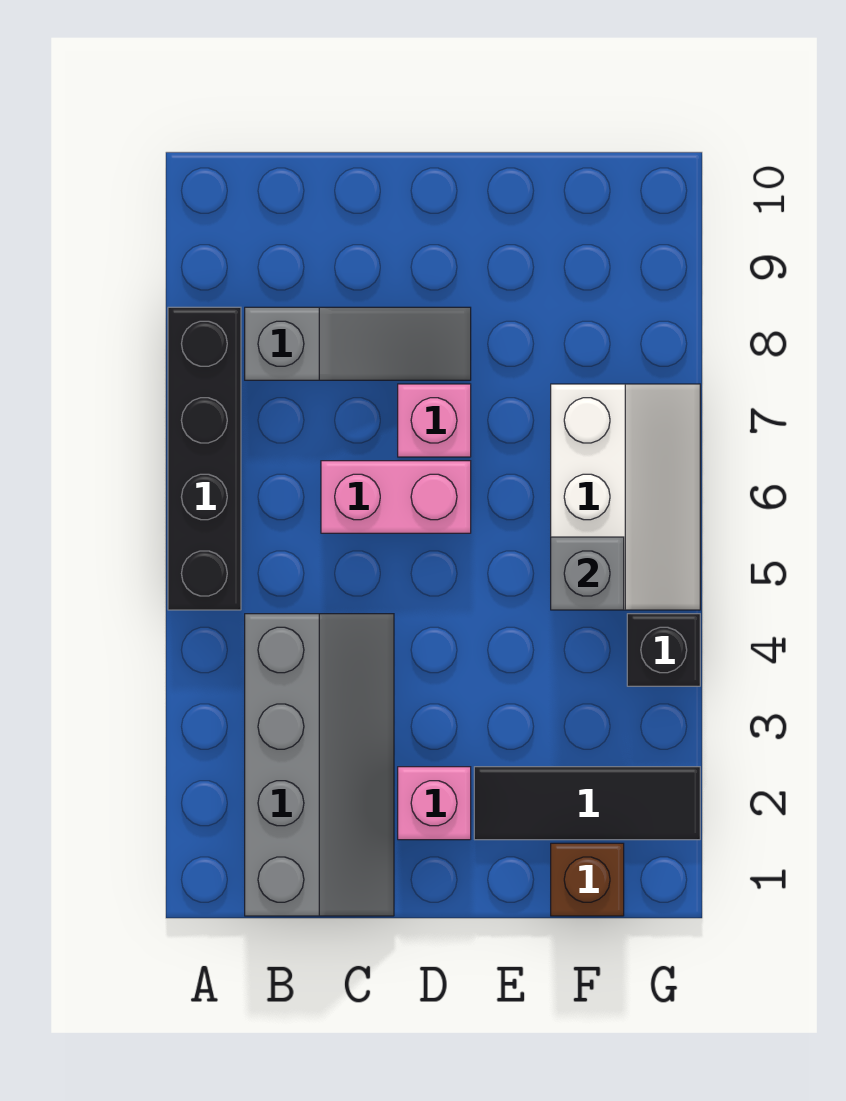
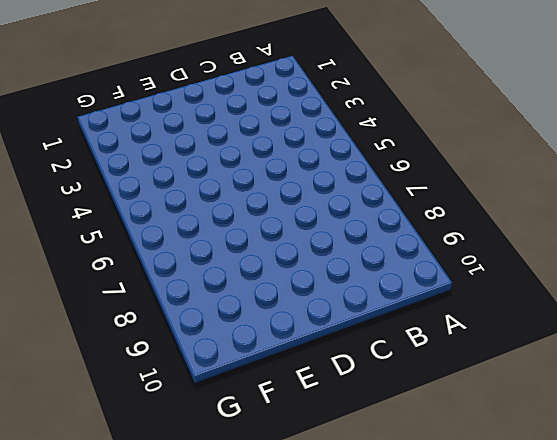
none -> black brick A5:A8 level 1
none -> grey slope B1:C4 level 1 top B

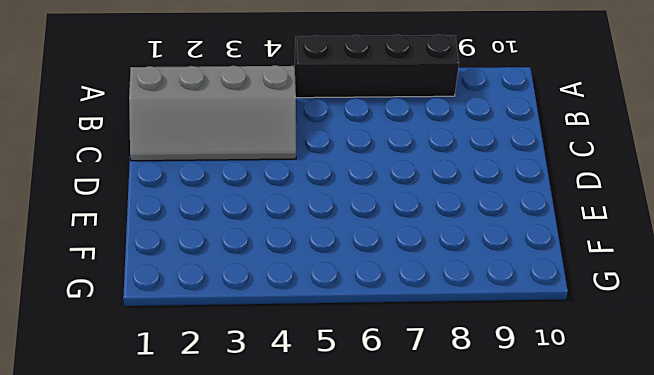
none -> grey slope B8:D8 level 1 top B
none -> pink brick C6:D6 level 1

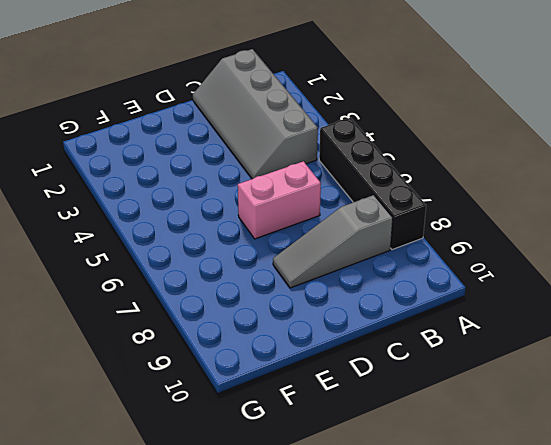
none -> pink brick D2 level 1
none -> pink brick D7 level 1

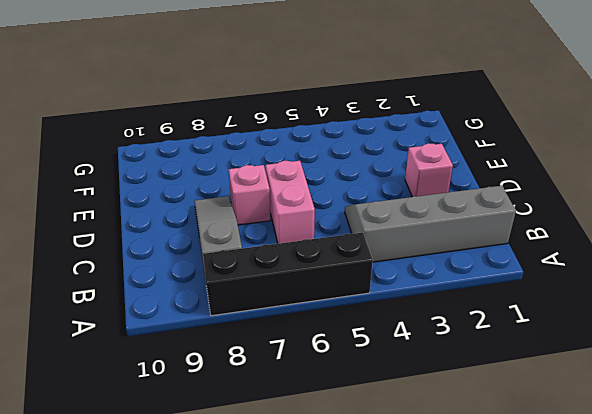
none -> black tile E2:G2 level 1
none -> brown brick F1 level 1

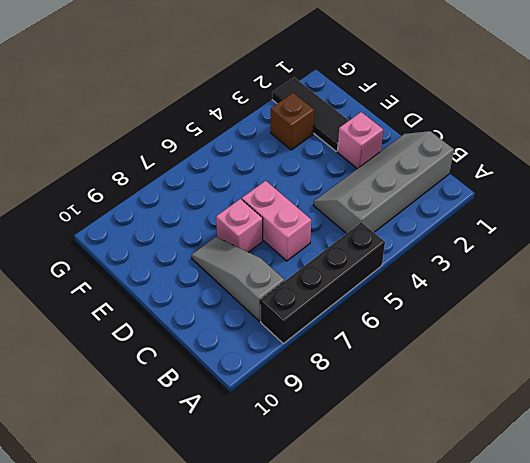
brown brick F3 level 1 -> brown brick F1 level 1
none -> white slope F5:G7 level 1 top F
none -> black brick G4 level 1

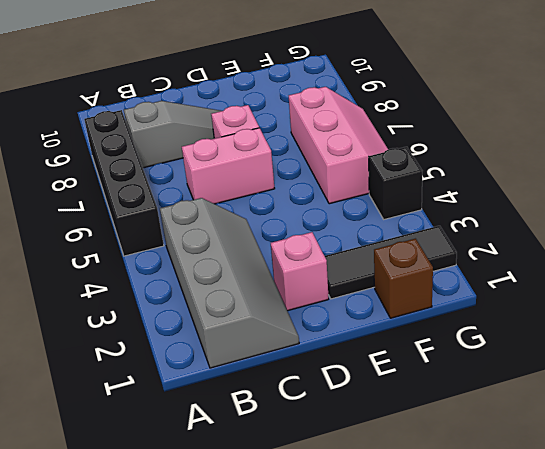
pink slope F5:G7 level 1 top F -> white slope F5:G7 level 1 top F
none -> grey brick F5 level 2

